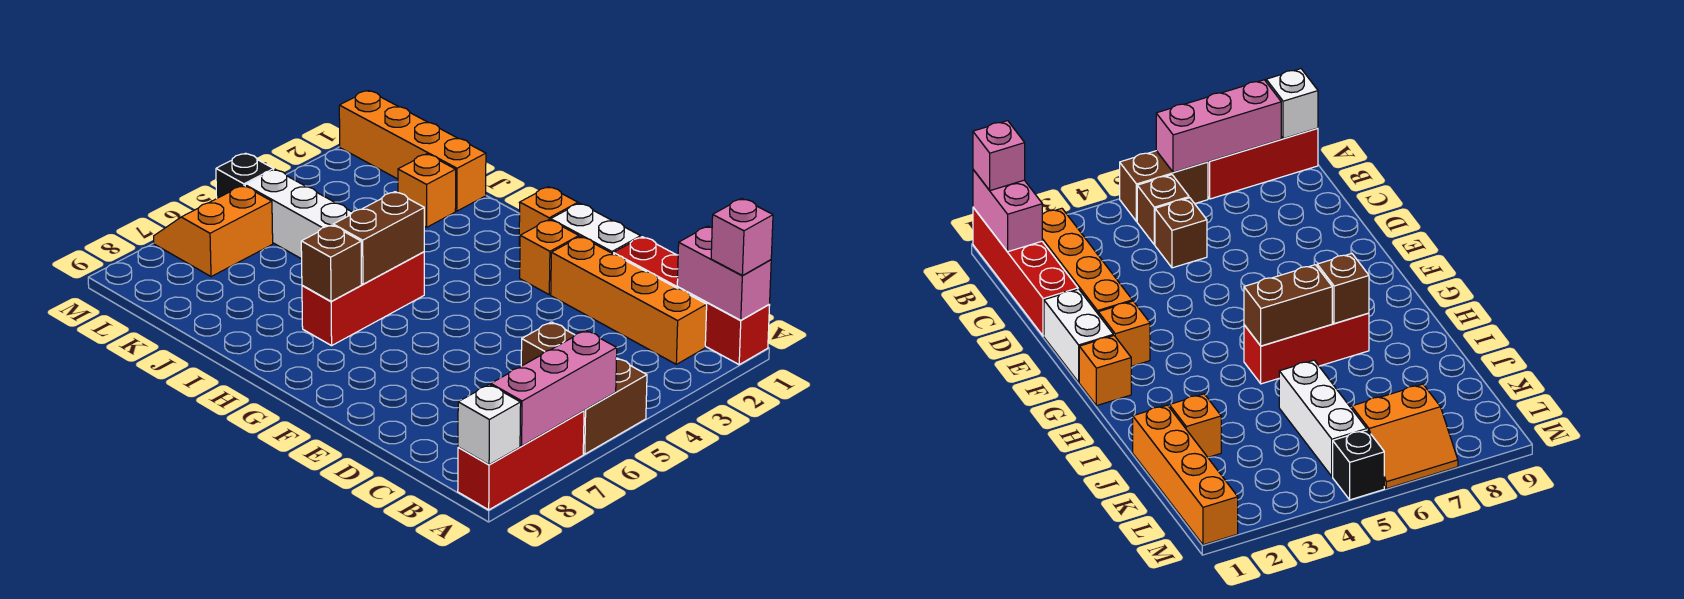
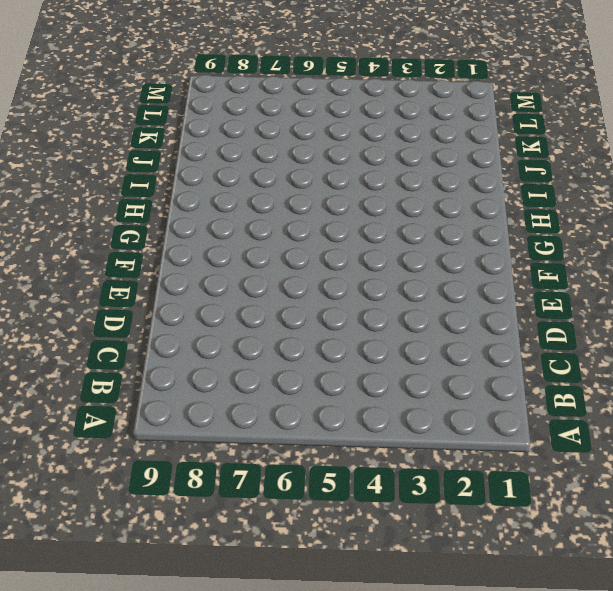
none -> red brick A1:D1 level 1
none -> brown brick A5:A6 level 1
none -> red brick A7:A9 level 1

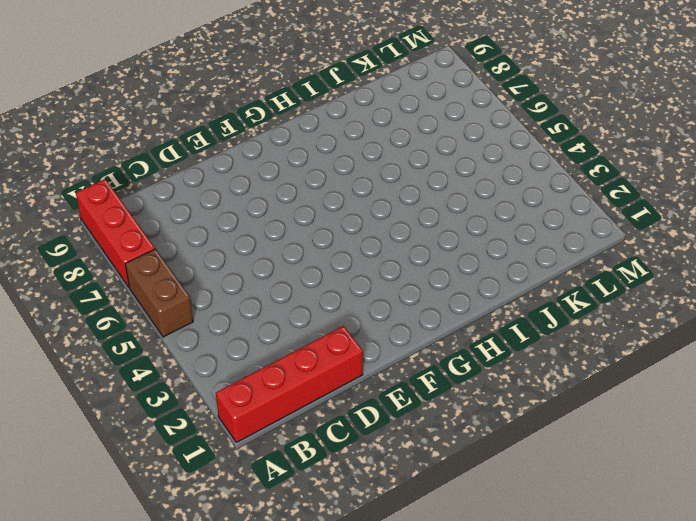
none -> orange brick B2:E2 level 1
none -> brown brick B5 level 1
none -> brown brick C5 level 1

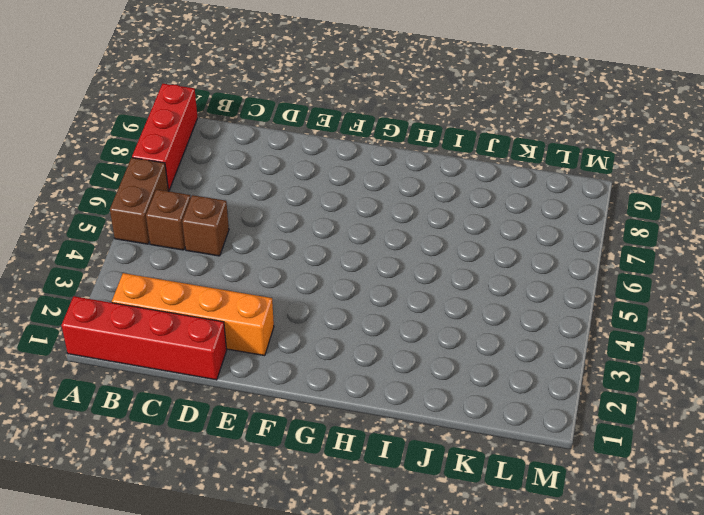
none -> white brick E1:F1 level 1
none -> orange brick F2 level 1
none -> orange brick G1 level 1

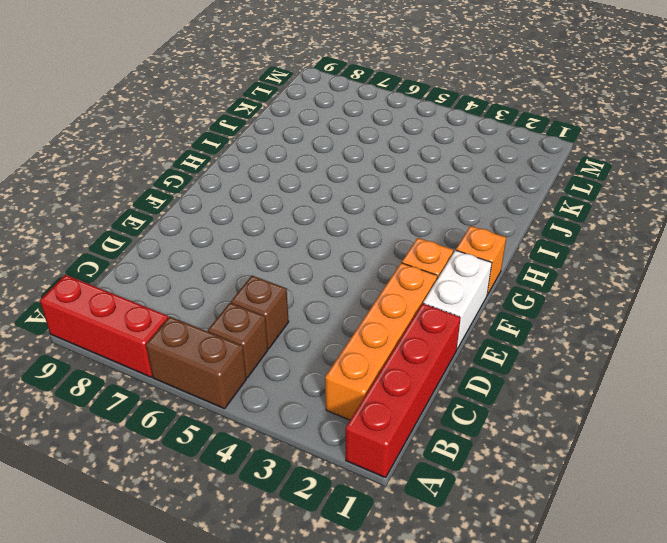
none -> red brick H5:H7 level 1
none -> orange brick J1:M1 level 1
none -> orange brick J2 level 1

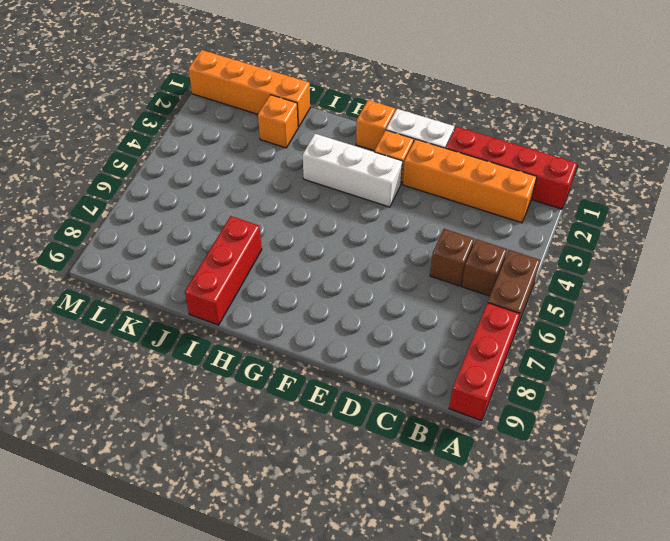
white brick F3:H3 level 1 -> white brick J5:L5 level 1
red brick I7:I9 level 1 -> red brick H5:H7 level 1
none -> orange slope L6:M7 level 1 top L
none -> black brick M5 level 1
none -> pink brick A1:B1 level 2

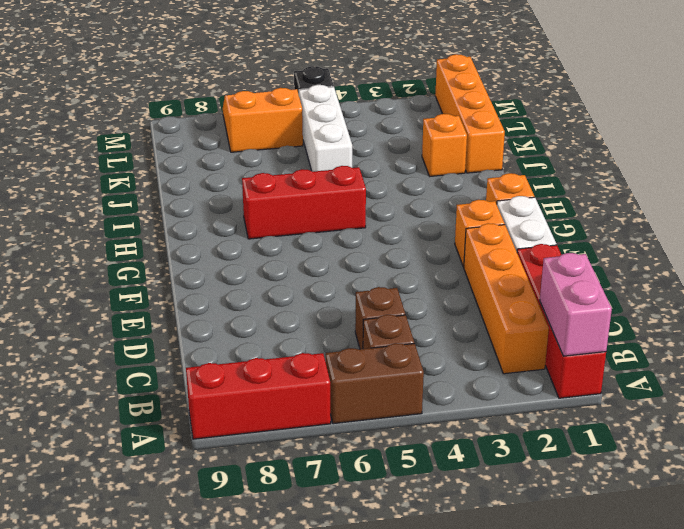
none -> pink brick A6:A8 level 2
none -> white brick A9 level 2
none -> brown brick H5:H6 level 2

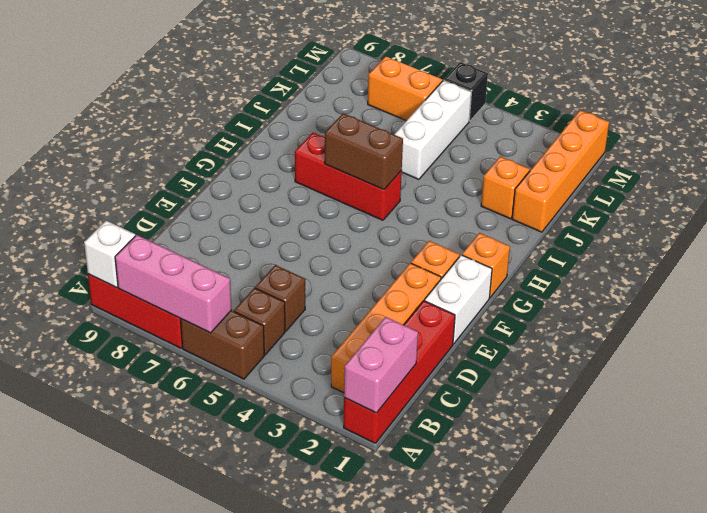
none -> brown brick H7 level 2
none -> pink brick A1 level 3

